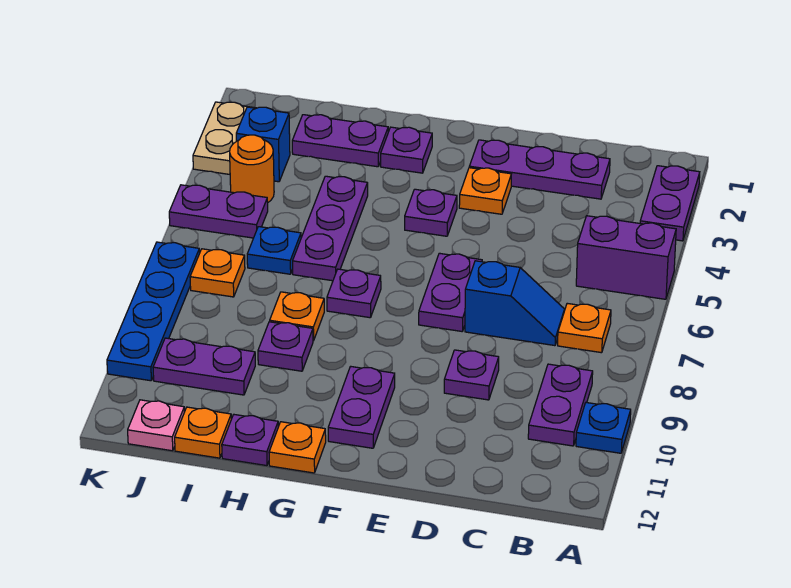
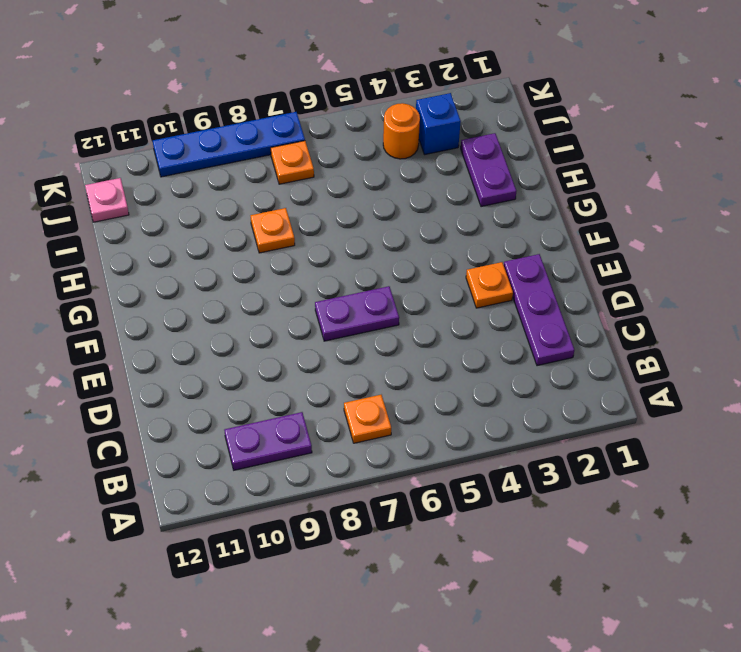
none -> purple plate A2:A3 level 1
none -> purple brick A5:B5 level 1
none -> blue plate A10 level 1
none -> blue slope C7:D7 level 1 top D

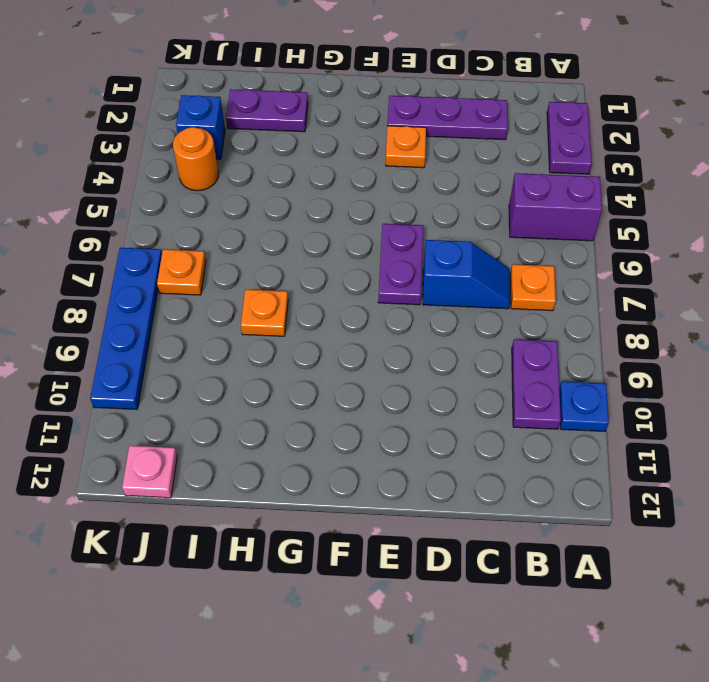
none -> purple plate D9 level 1
none -> purple plate F4 level 1
none -> purple plate F10:F11 level 1
none -> purple plate G2 level 1

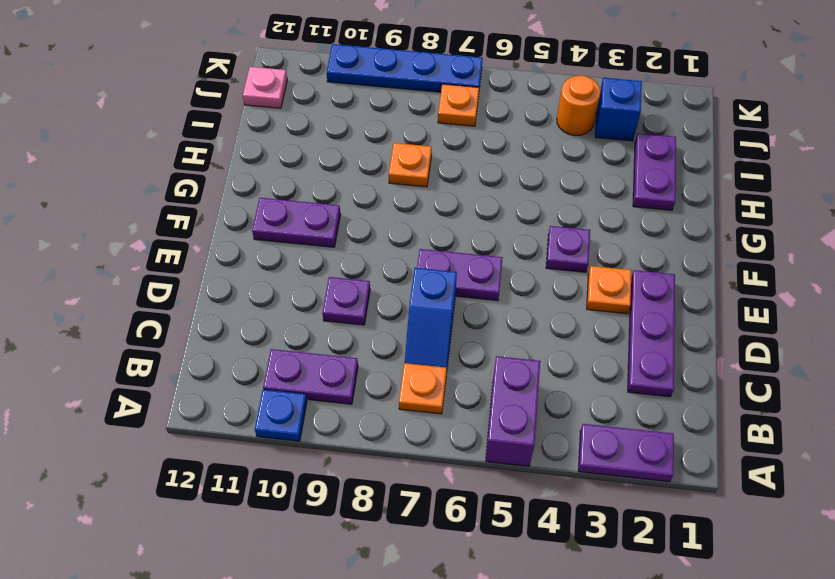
none -> purple plate G2 level 1
none -> purple plate G7 level 1
none -> orange plate G12 level 1
none -> purple plate H4:H6 level 1

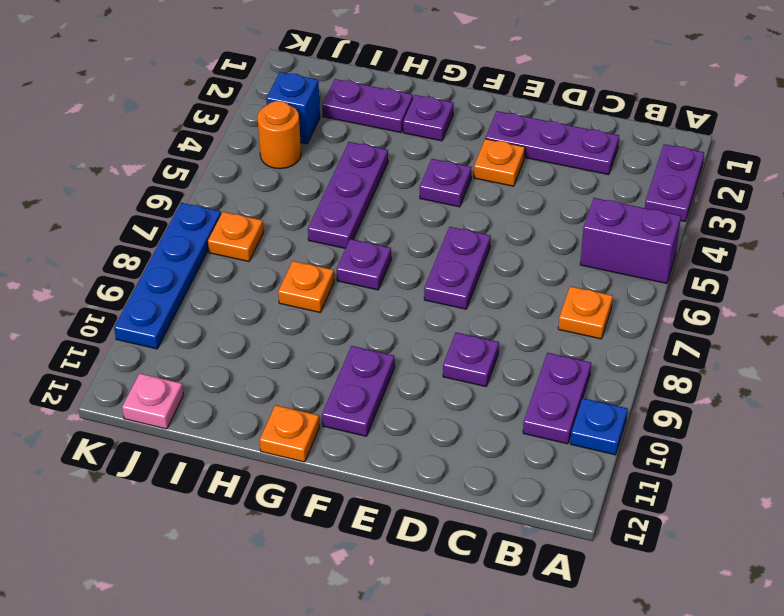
none -> blue slope C7:D7 level 1 top D
none -> purple plate H9 level 1
none -> purple plate H12 level 1
none -> blue plate I6 level 1

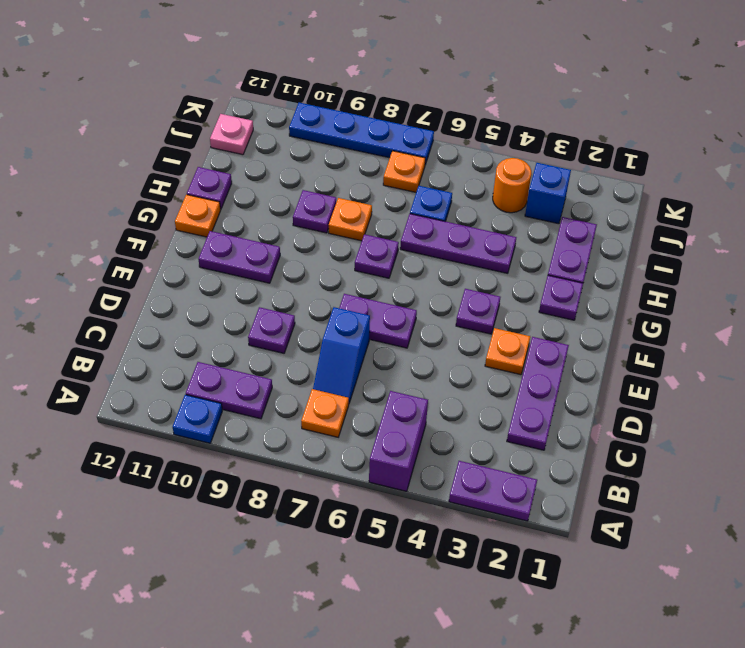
none -> purple plate I10:J10 level 1
none -> orange plate I12 level 1
none -> purple plate J5:K5 level 1
none -> tan plate K2:K3 level 1

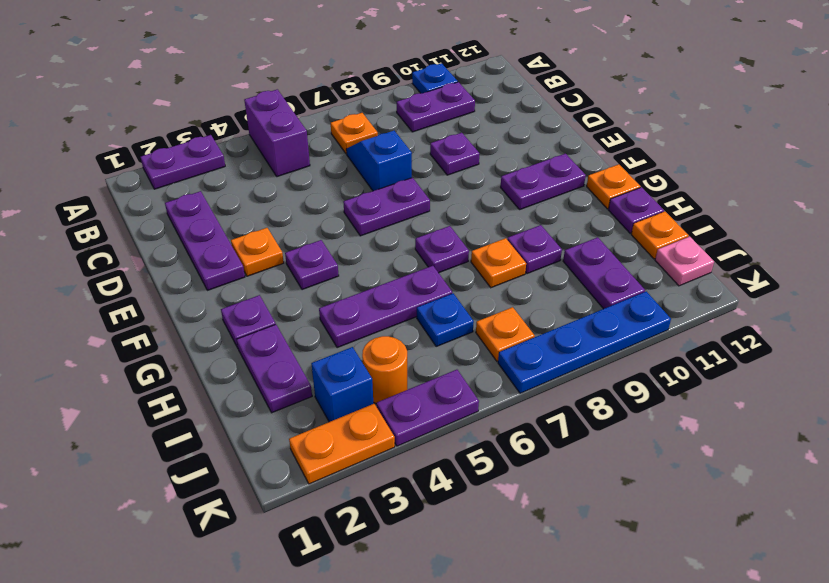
orange plate K2:K3 level 1 -> tan plate K2:K3 level 1
purple plate K4:K5 level 1 -> purple plate J5:K5 level 1

